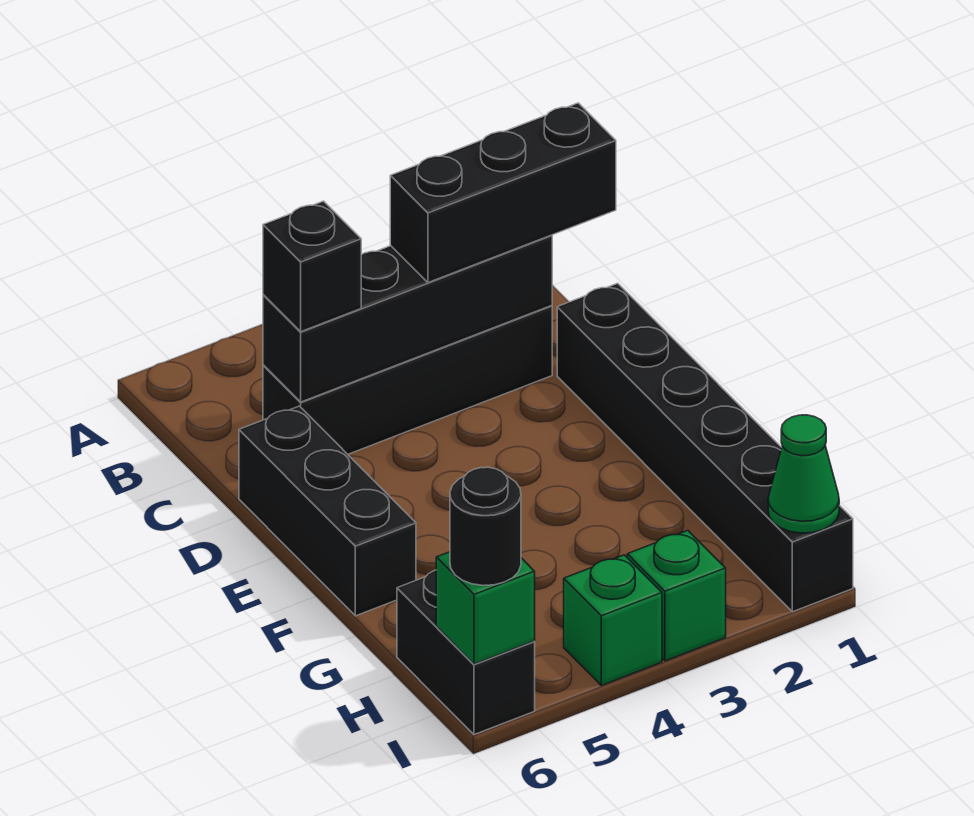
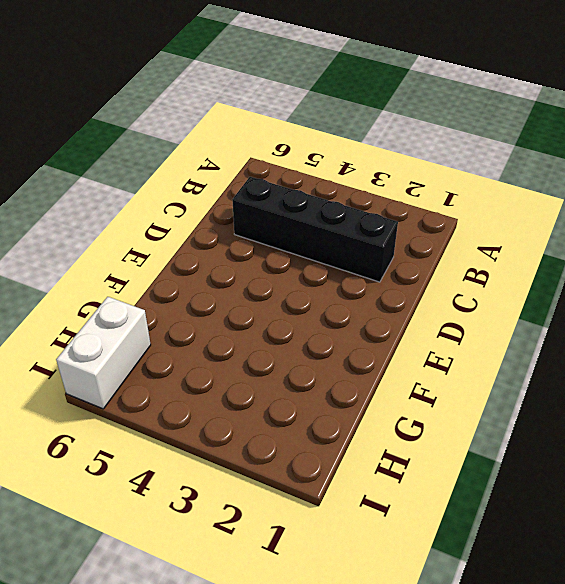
white brick H6:I6 level 1 -> black brick H6:I6 level 1
none -> black brick D1:I1 level 1
none -> black brick D6:F6 level 1
none -> green brick I3 level 1

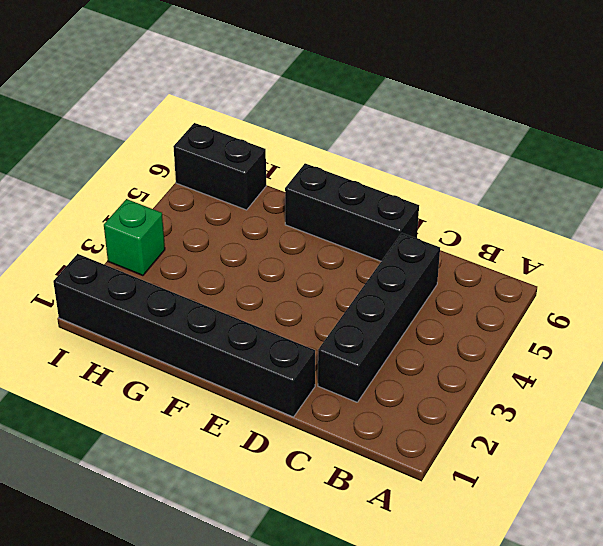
none -> green brick I4 level 1
none -> black brick C2:C5 level 2
none -> green cone I1 level 2

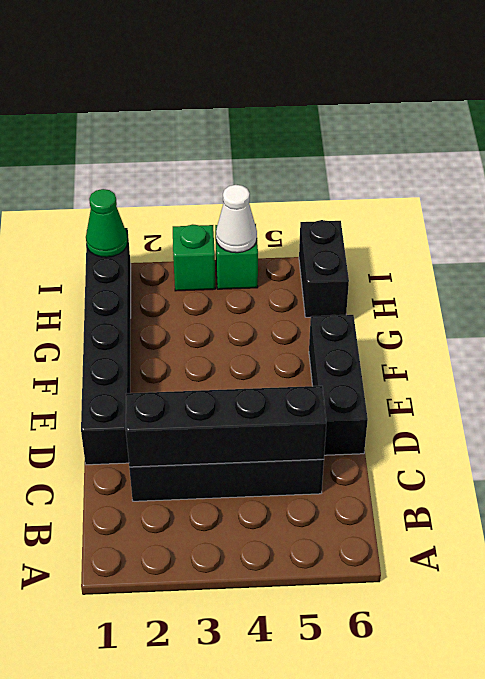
white cone I4 level 2 -> none
none -> green brick I6 level 2
none -> black brick C1:C3 level 3
none -> black brick C5 level 3

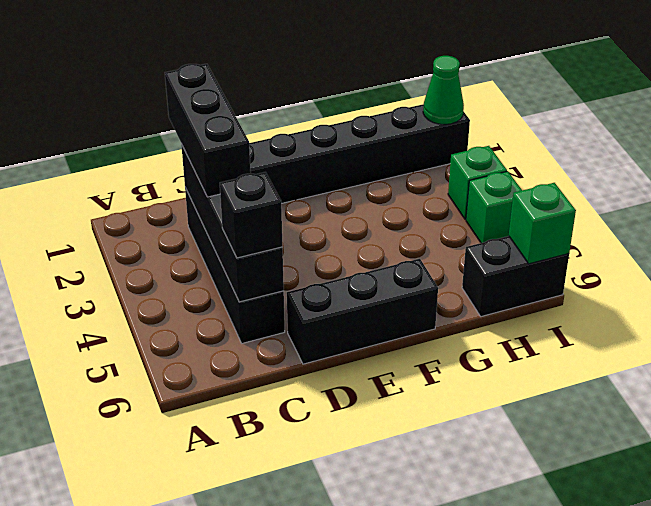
none -> black round brick I6 level 3

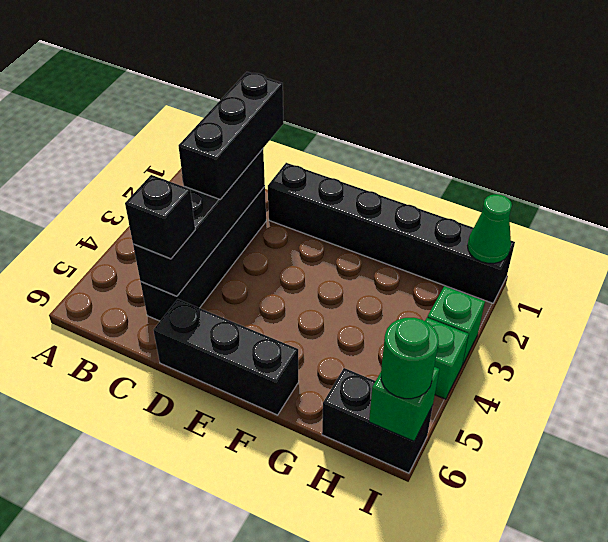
green round brick I6 level 3 -> black round brick I6 level 3

